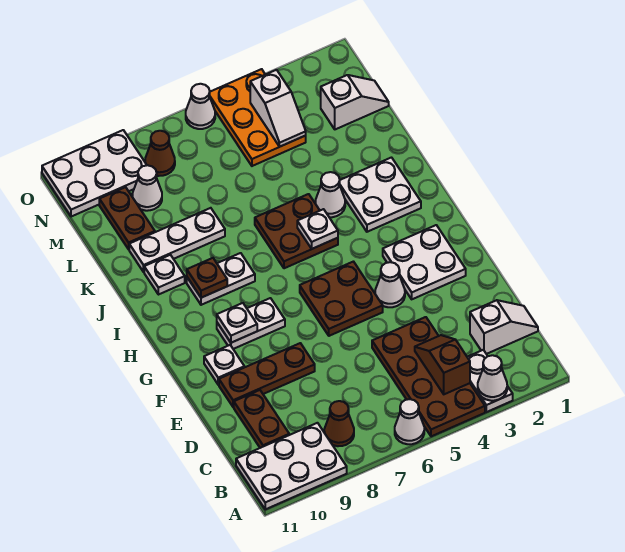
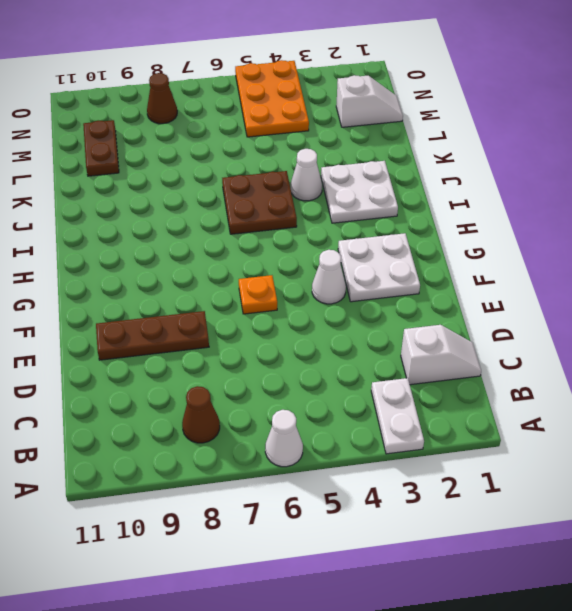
orange plate F6 level 1 -> brown plate F5:G6 level 1
none -> brown plate A4:D5 level 1
none -> white plate A9:B11 level 1
none -> brown plate C10:D10 level 1
none -> white plate F10 level 1

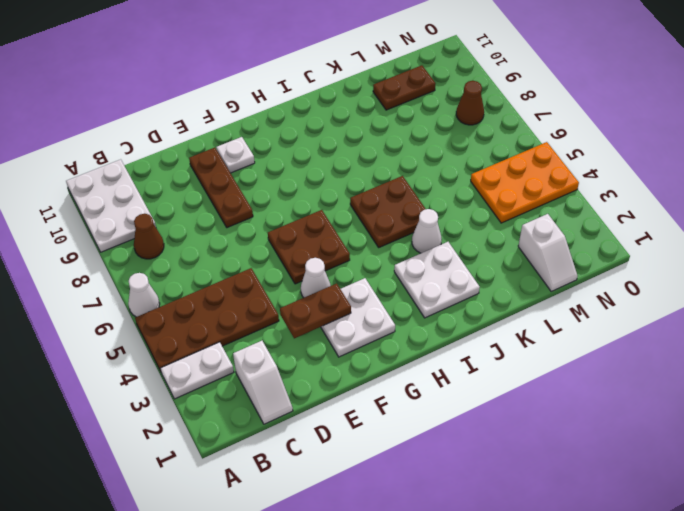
brown plate E3:F3 level 2 -> brown plate C10:D10 level 1
none -> white plate G8:G9 level 1
none -> white plate I8:I9 level 1
none -> white plate J10 level 1
none -> white plate K8:K10 level 1

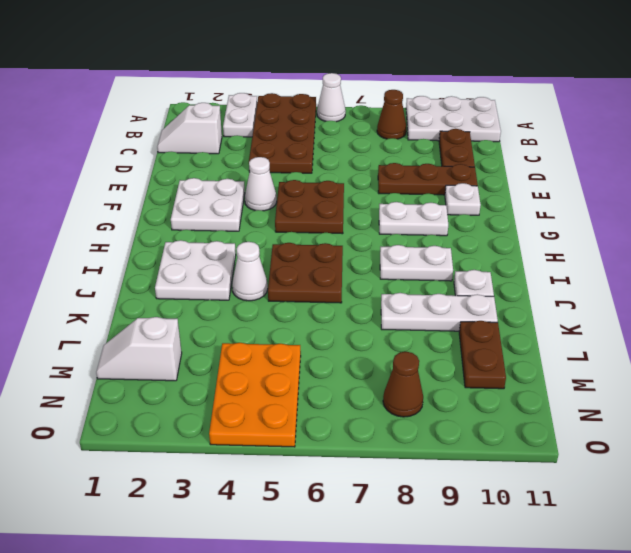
none -> white cone M9 level 1
none -> white plate N9:O11 level 1
none -> white cone O6 level 1
none -> white cone A3 level 2

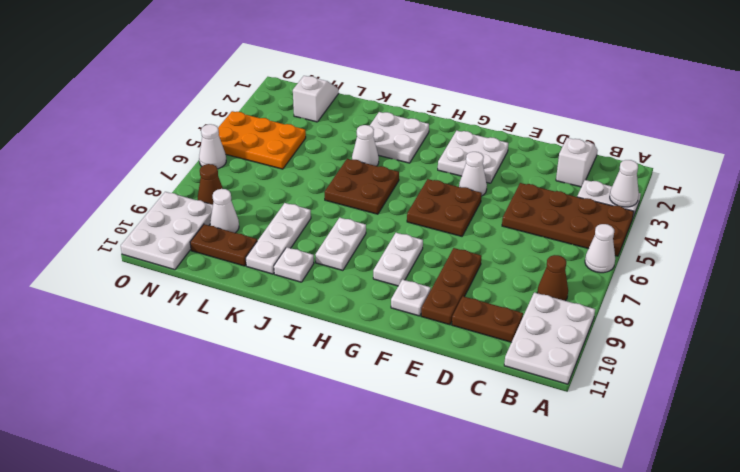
none -> brown slope B4:C4 level 2 top B
none -> white plate G9 level 2
none -> white plate I5 level 2
none -> brown plate I9 level 2

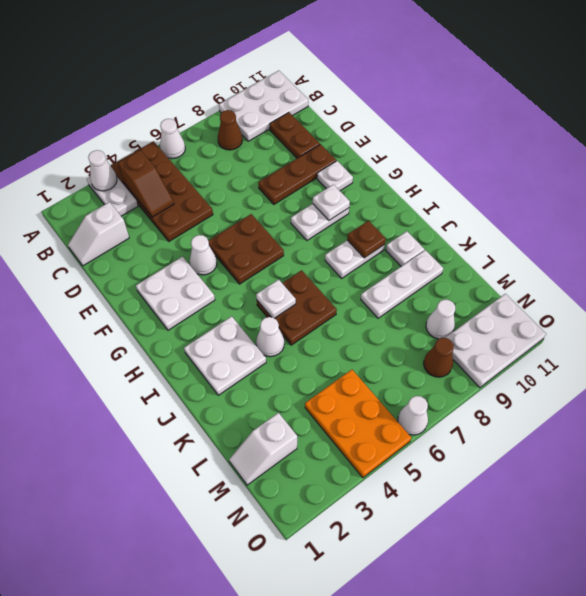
none -> brown plate L10:M10 level 1
none -> white slope M4:N4 level 2 top N

